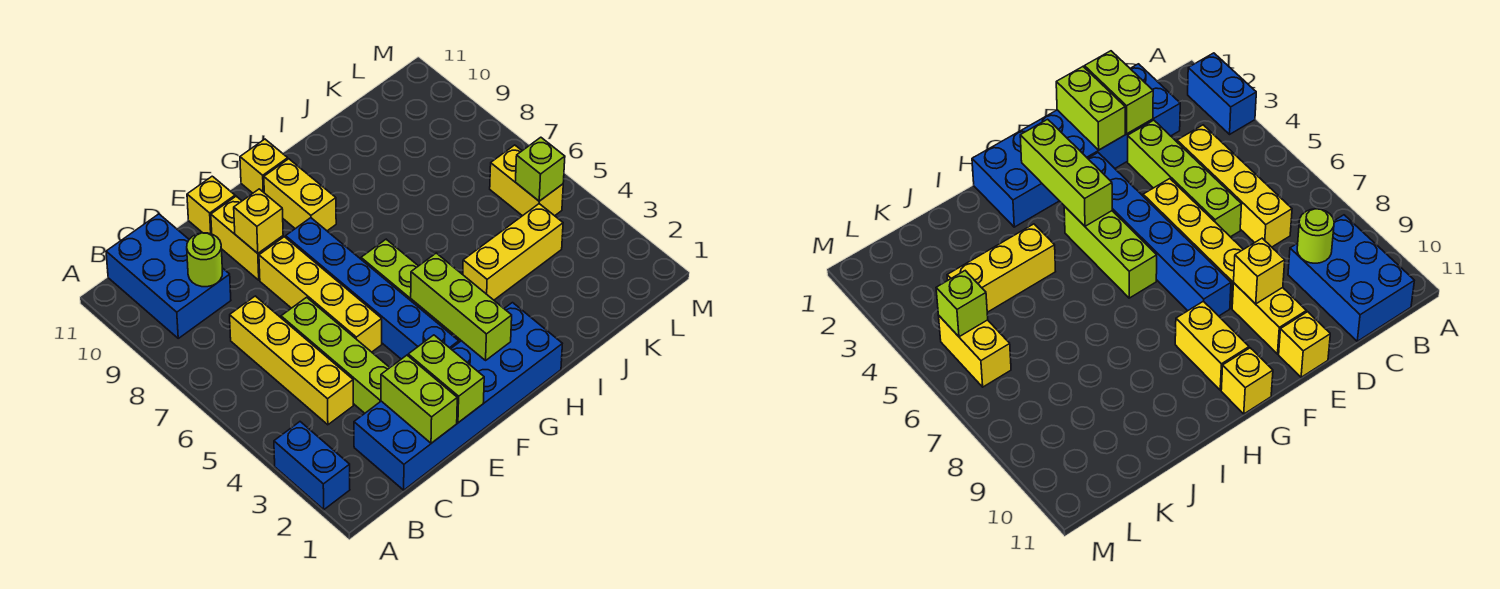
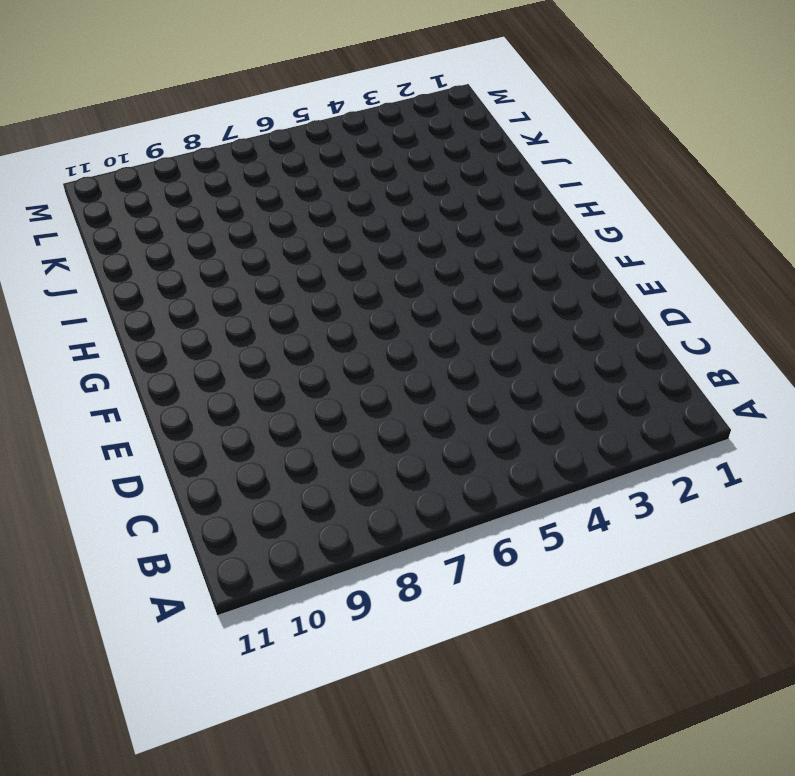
none -> blue brick A2:A3 level 1
none -> blue brick B9:C11 level 1
none -> blue brick C1:H2 level 1

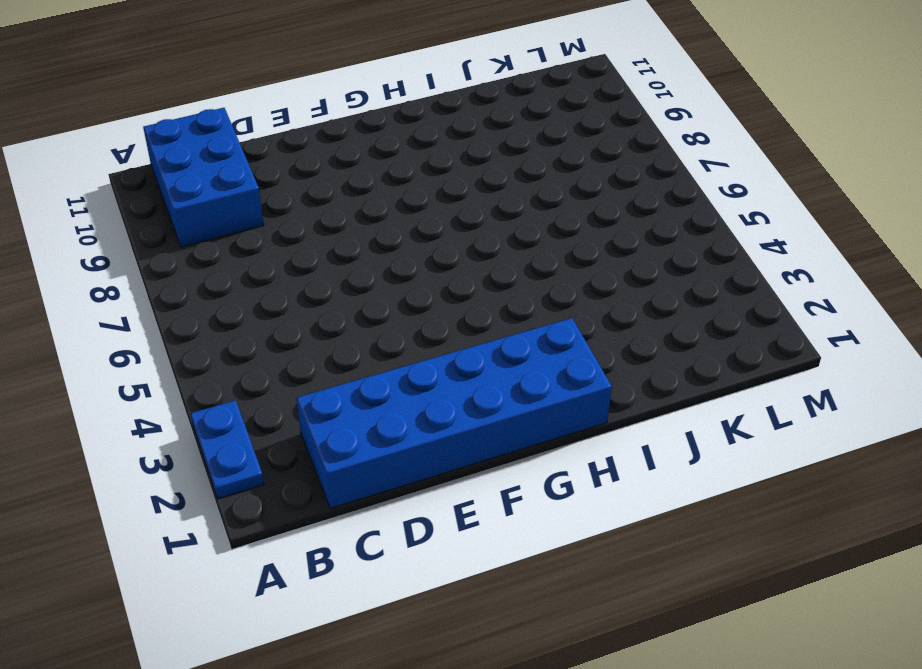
blue plate A2:A3 level 1 -> blue brick A2:A3 level 1
none -> yellow brick C4:C7 level 1
none -> lime brick D3:D6 level 1
none -> yellow brick E5:E8 level 1

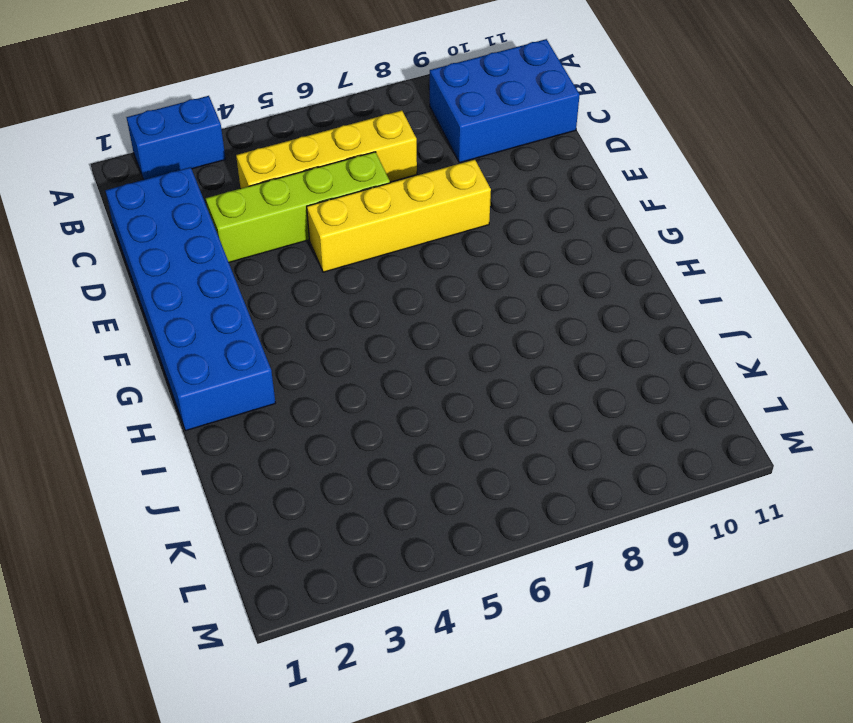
none -> yellow brick E9:E10 level 1
none -> yellow brick E11 level 1
none -> blue brick F3:F8 level 1

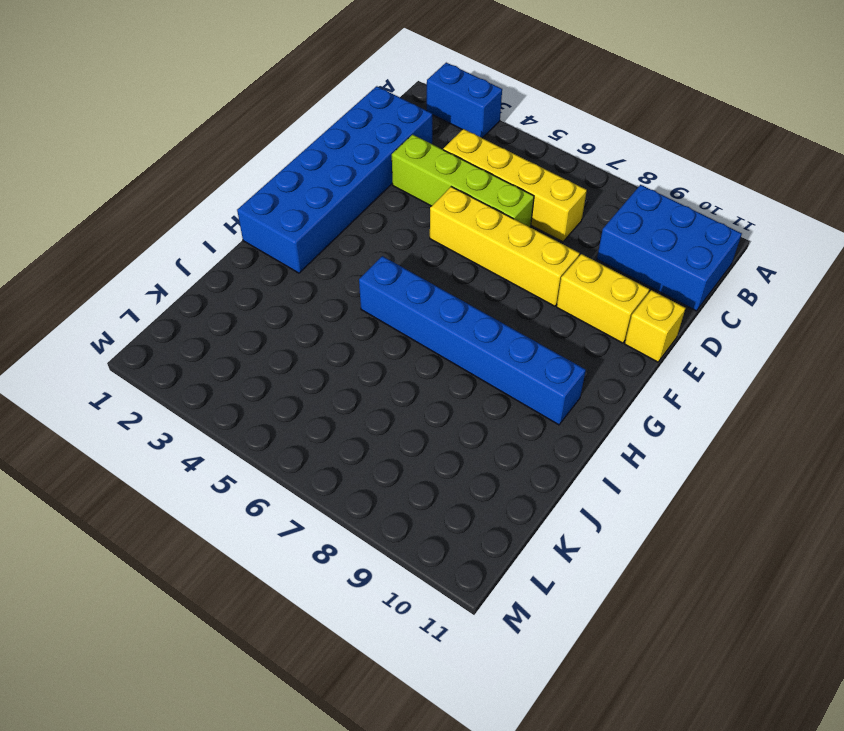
blue brick H5:H10 level 1 -> blue brick F3:F8 level 1
none -> lime brick G4:G6 level 1
none -> yellow brick G9:G10 level 1
none -> yellow brick G11 level 1

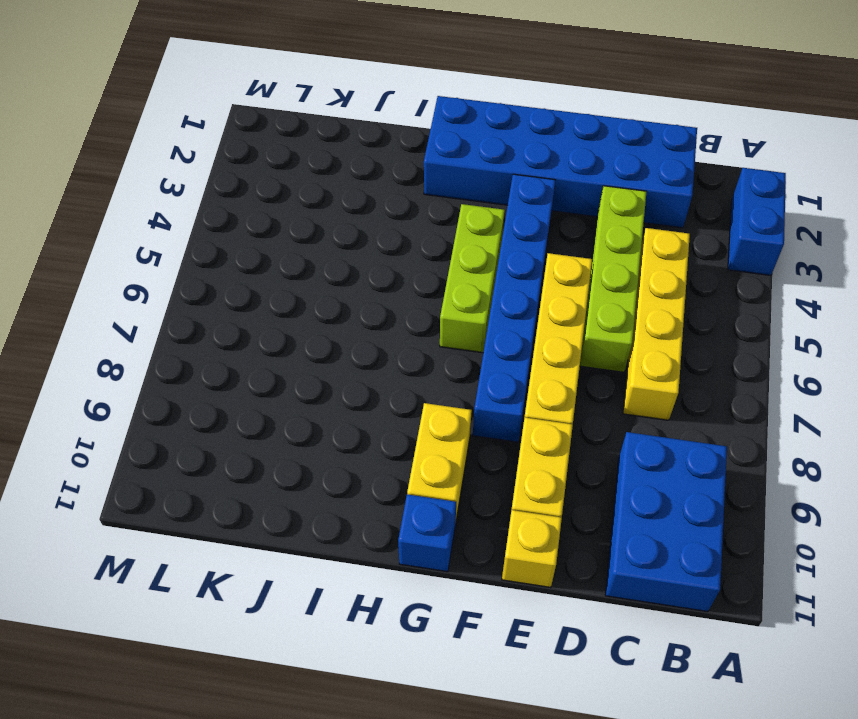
blue brick G11 level 1 -> yellow brick G11 level 1
none -> yellow brick I4:K4 level 1
none -> yellow brick L5:L6 level 1
none -> lime round brick C9 level 2

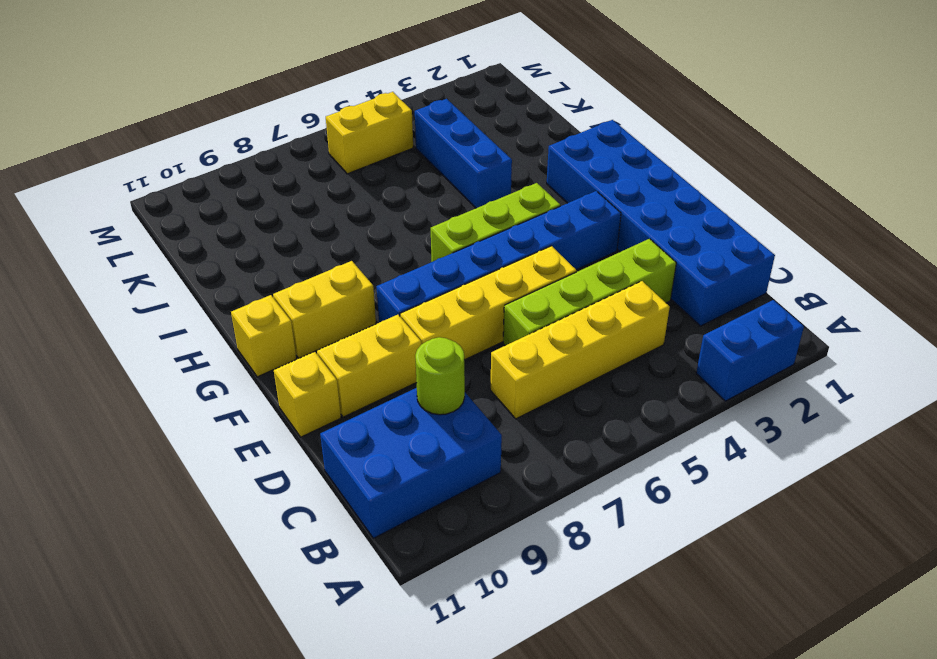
blue brick I4:K4 level 1 -> yellow brick I4:K4 level 1
none -> lime brick D1:D2 level 2
none -> lime brick E1:E2 level 2
none -> yellow brick E9 level 2

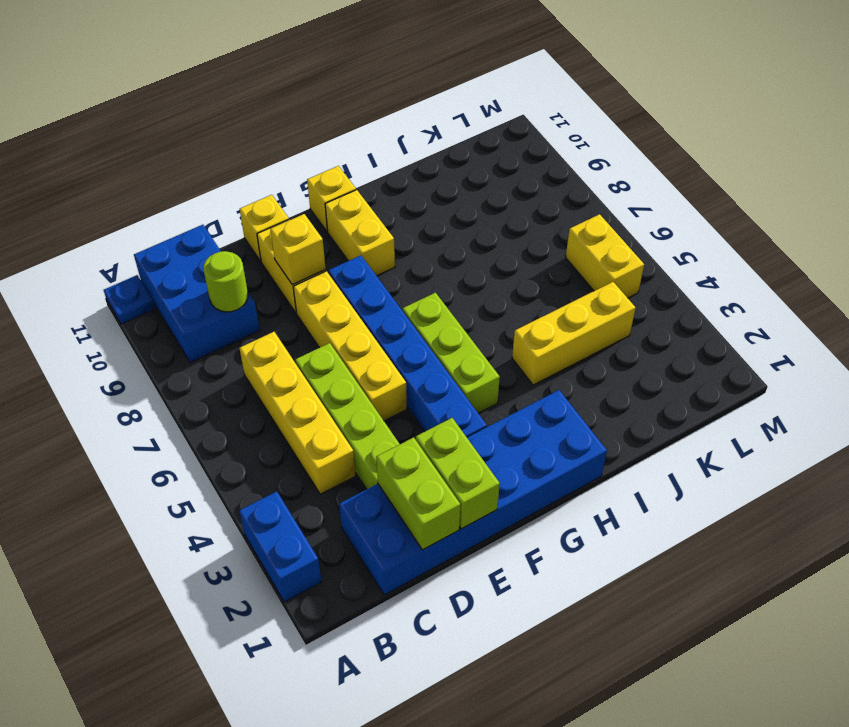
blue plate A11 level 1 -> none
none -> lime brick G2:G4 level 2
none -> lime brick L5 level 2

